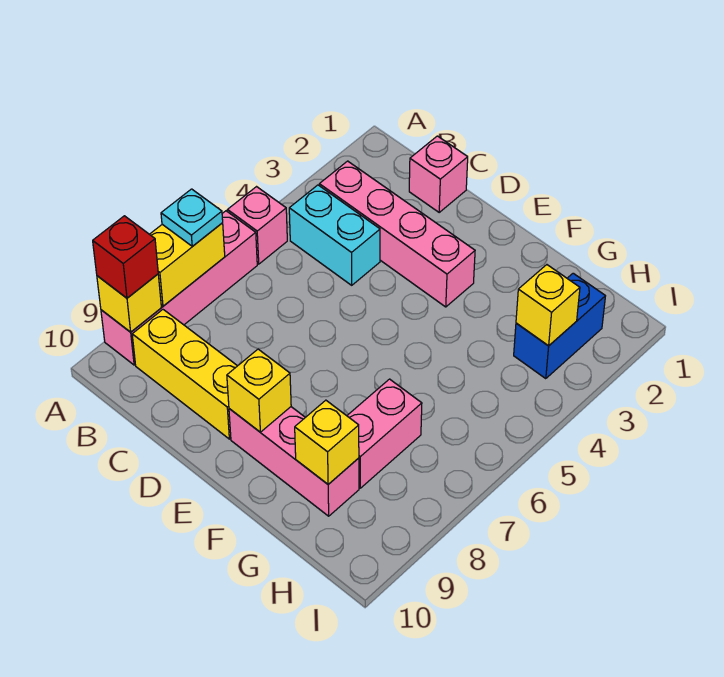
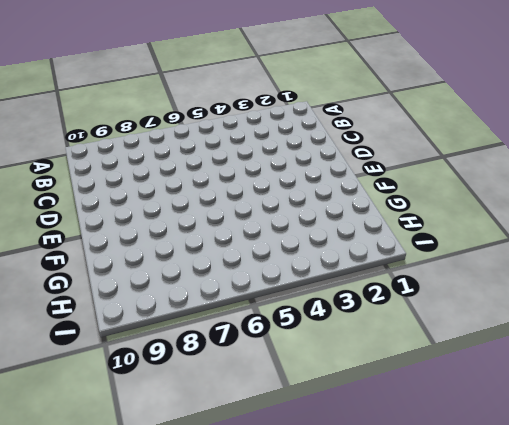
none -> pink brick A5 level 1
none -> pink brick A6:A9 level 1
none -> pink brick B3:E3 level 1

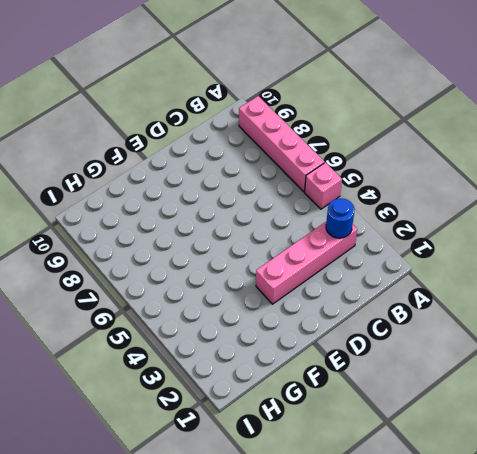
blue round brick B3 level 2 -> none
none -> cyan brick B4:C4 level 1
none -> yellow brick B9:D9 level 1
none -> pink brick C1 level 1

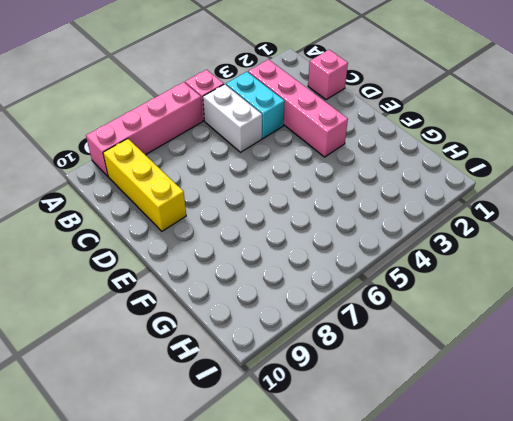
white brick B5:C5 level 1 -> none
none -> pink brick E9:G9 level 1
none -> pink brick G7:G8 level 1
none -> blue brick H2:H3 level 1

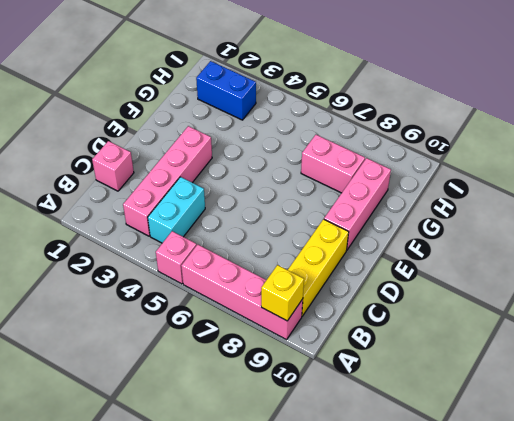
none -> yellow brick A7:A8 level 2
none -> yellow brick E9 level 2
none -> yellow brick G9 level 2

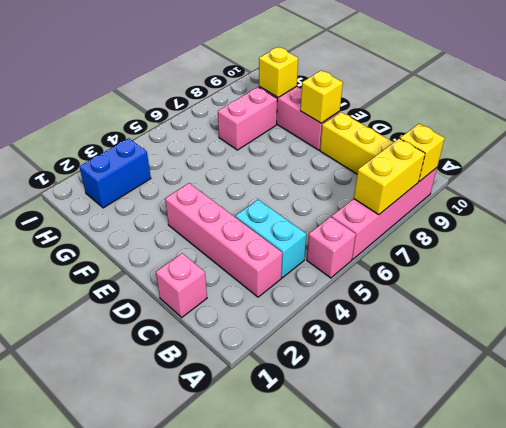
none -> yellow brick H3 level 2
none -> cyan plate A7 level 3
none -> red brick A9 level 3

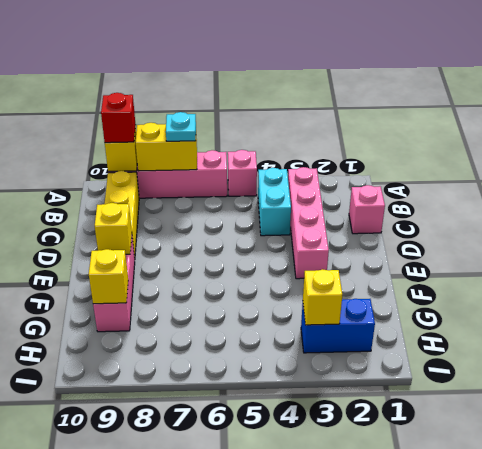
none -> pink brick G7:G8 level 1

